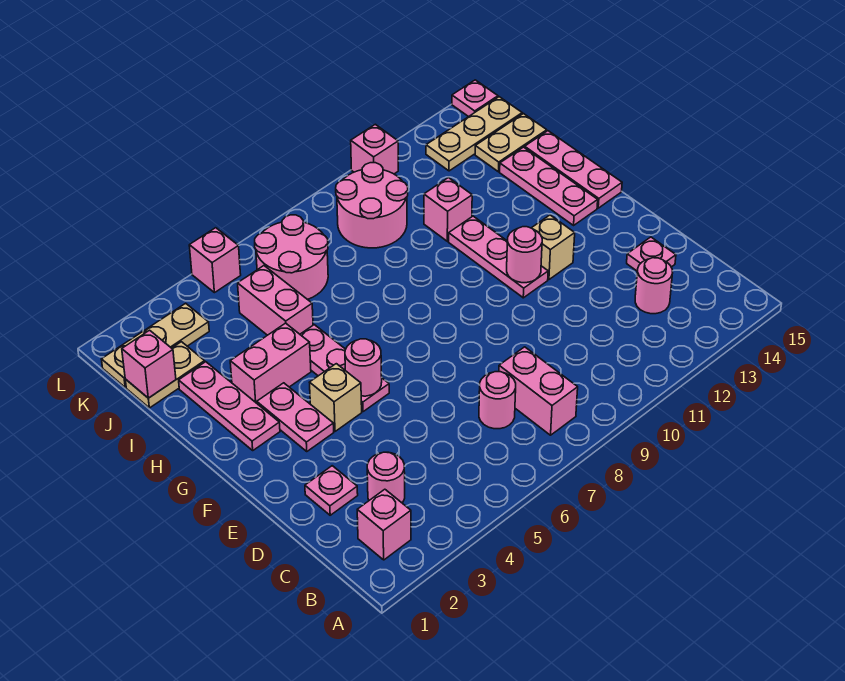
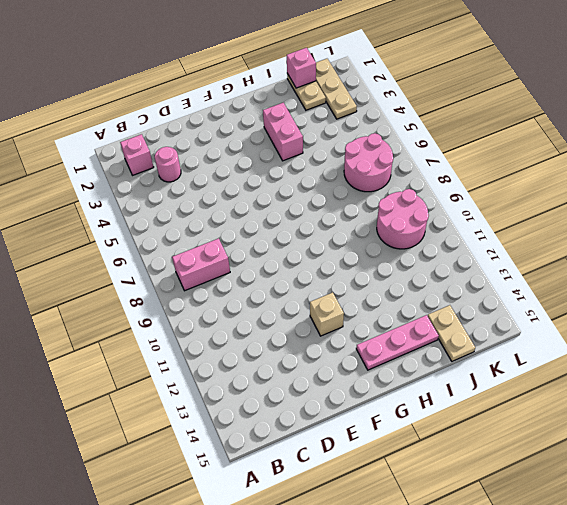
none -> pink round brick C7 level 1
none -> pink round brick C13 level 1
none -> pink plate D2 level 1
none -> pink plate D14 level 1

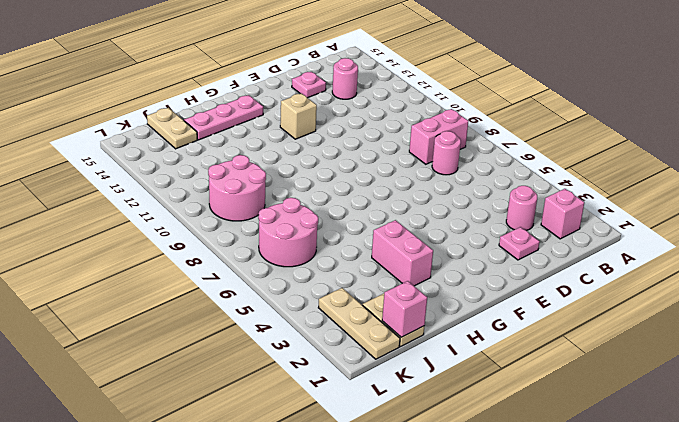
none -> pink plate F3:G3 level 1
none -> tan brick F4 level 1
none -> pink plate F5:H5 level 1
none -> pink plate F11:H11 level 1

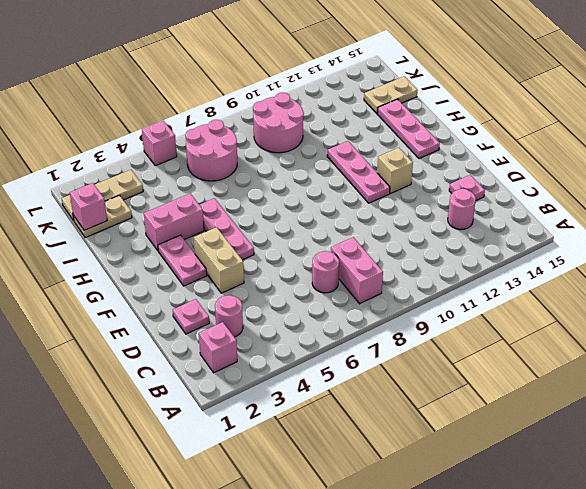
tan brick E4:F4 level 1 -> tan brick F4 level 1
none -> pink plate G2:I2 level 1
none -> pink plate G15:I15 level 1
none -> pink brick I5:J5 level 1
none -> pink brick I11 level 1

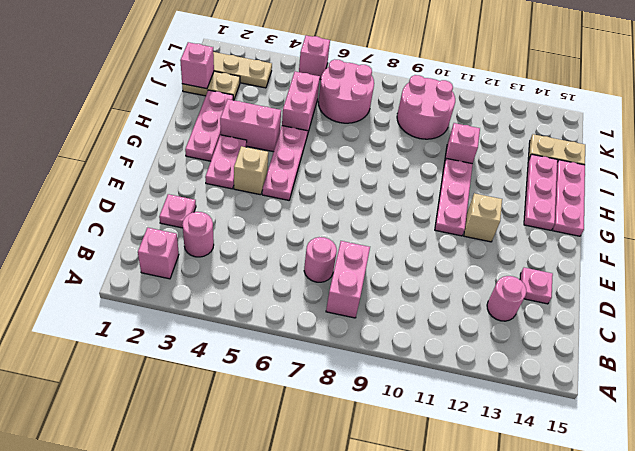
none -> tan plate K13:K15 level 1
none -> pink brick L11 level 1
none -> pink plate L15 level 1
none -> pink round brick F5 level 2

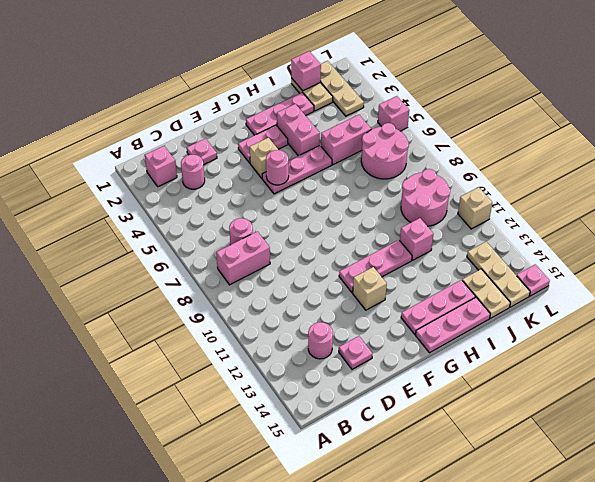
tan brick L11 level 1 -> pink brick L11 level 1
none -> pink round brick F11 level 2

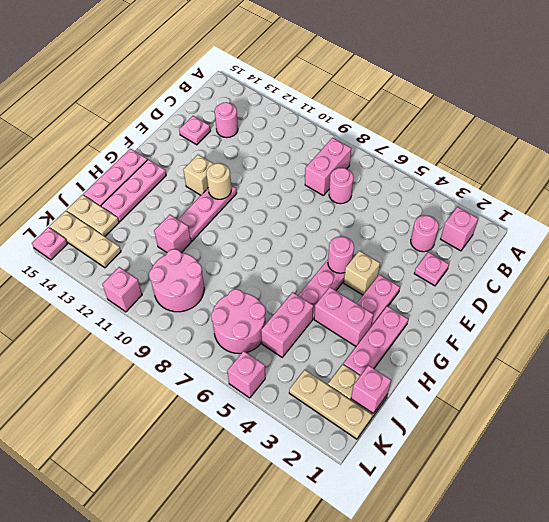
tan round brick F11 level 2 -> pink round brick F11 level 2

